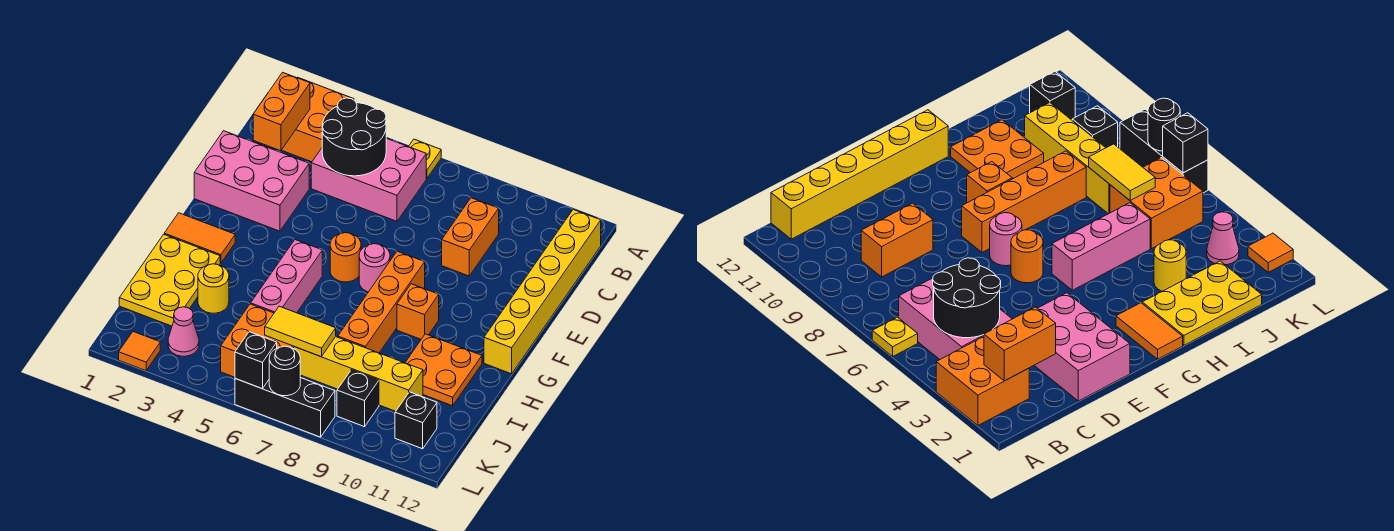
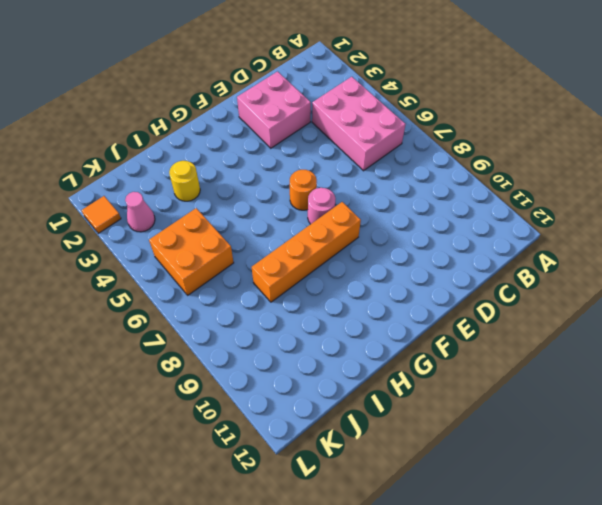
pink brick D2:E3 level 1 -> pink brick D1:E3 level 1
none -> orange brick A2:B3 level 1
none -> yellow plate A6 level 1
none -> yellow brick B12:G12 level 1

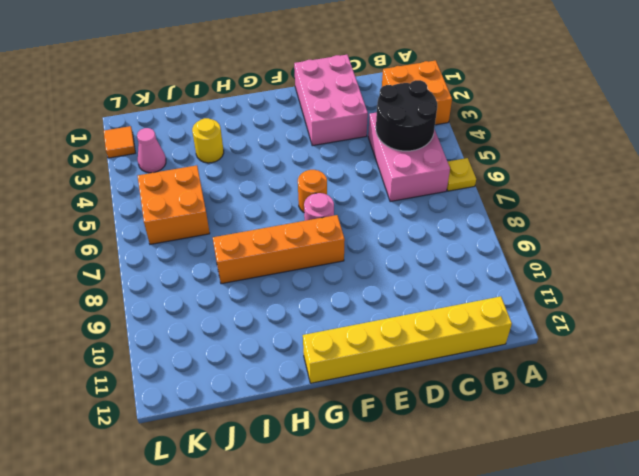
none -> orange brick C9:D9 level 1
none -> orange tile G1:G2 level 1
none -> pink brick G5:I5 level 1

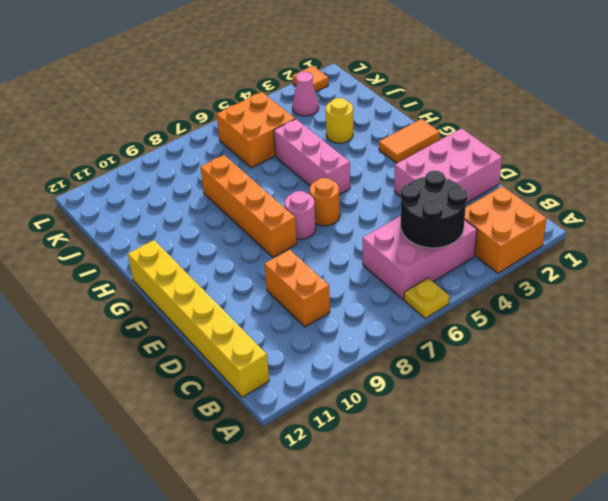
none -> orange brick G9 level 1
none -> yellow plate H1:J2 level 1
none -> orange plate H10:I11 level 1

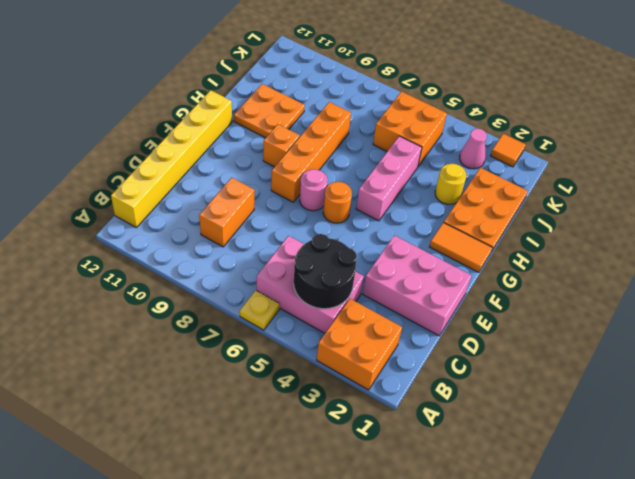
orange plate H1:J2 level 1 -> yellow plate H1:J2 level 1
none -> yellow brick J7:J10 level 1
none -> black brick K9 level 1
none -> black brick K11 level 1

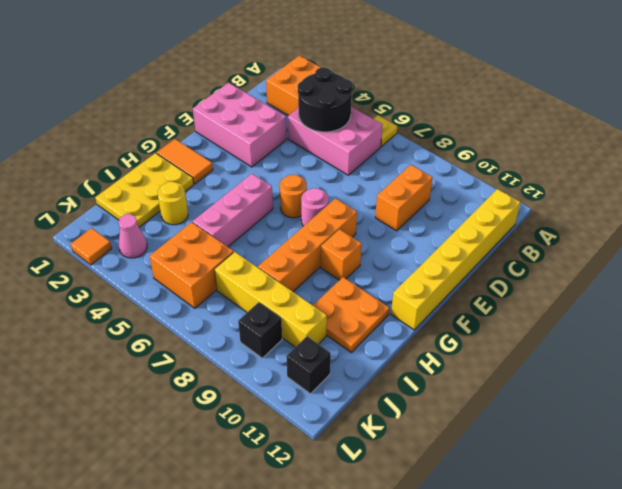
none -> black brick L6:L8 level 1
none -> orange brick B2:C2 level 2
none -> yellow tile J6:J7 level 2

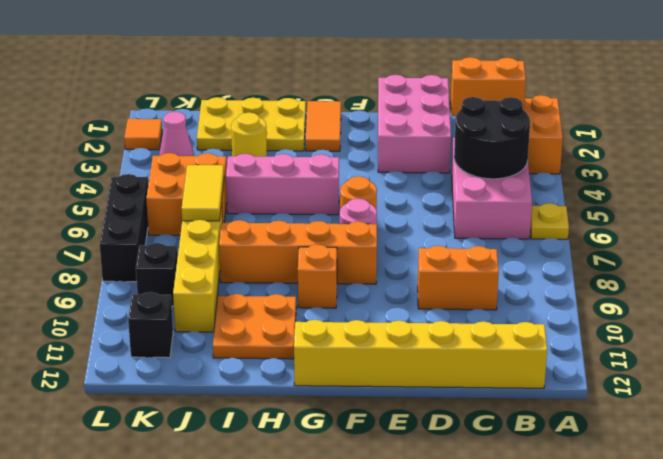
none -> black brick L6 level 2
none -> black round brick L7 level 2

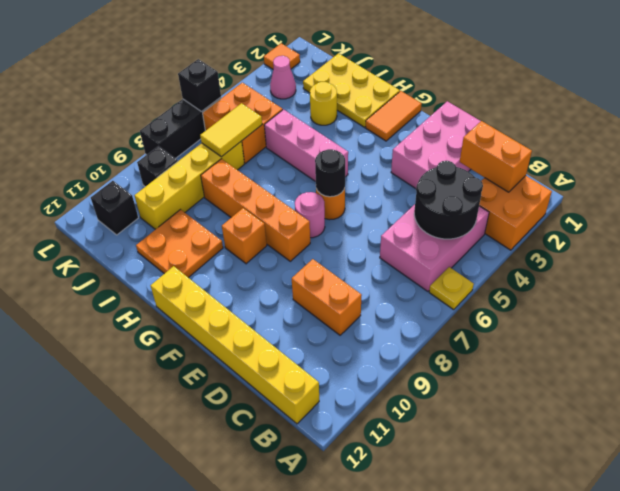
black round brick F6 level 2 -> black round brick L7 level 2

